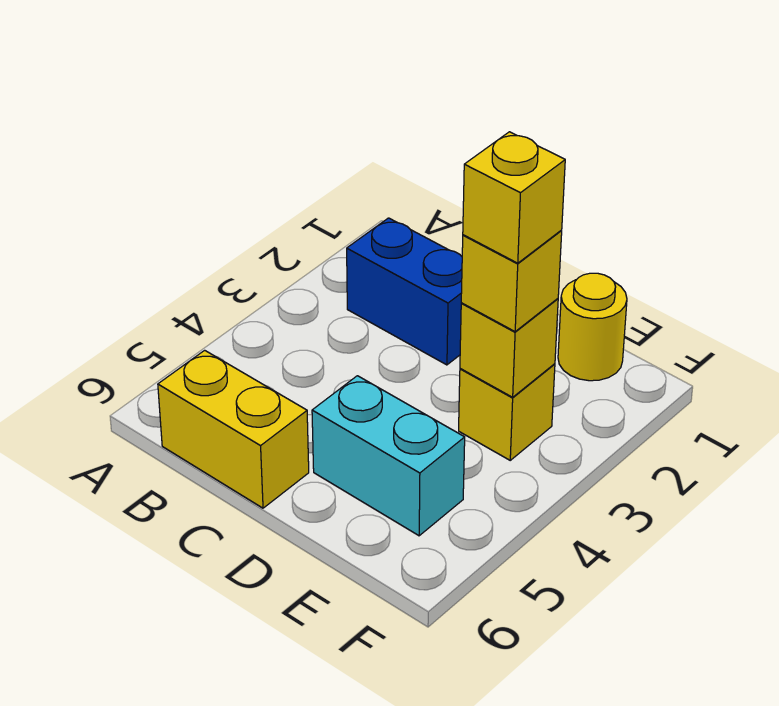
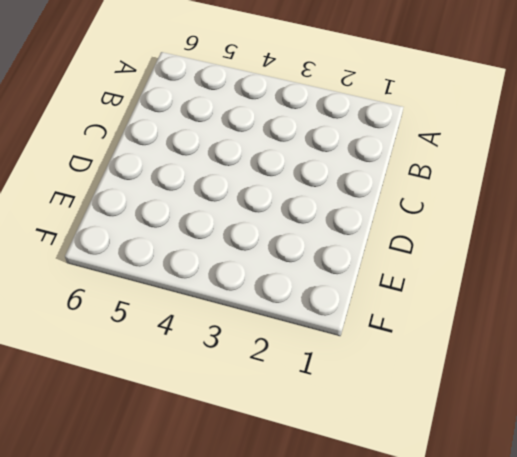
none -> blue brick B2:C2 level 1
none -> yellow brick B6:C6 level 1

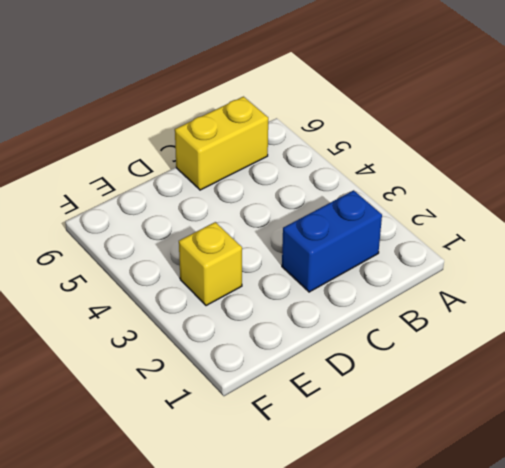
none -> cyan brick D5:E5 level 1
none -> yellow round brick E1 level 1

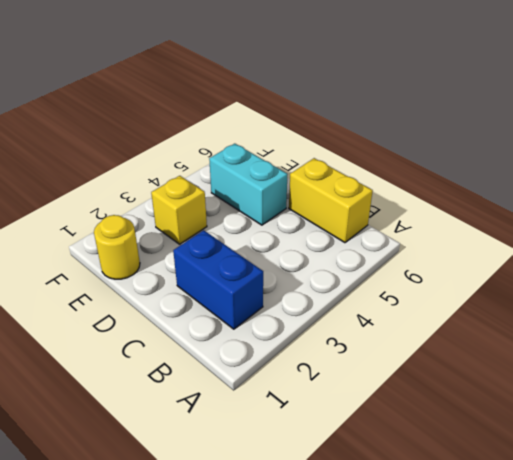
none -> yellow brick E3 level 2
none -> yellow brick E3 level 3

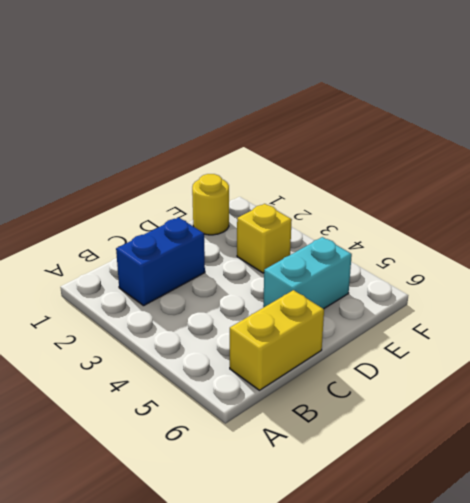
none -> yellow brick E3 level 2
none -> yellow brick E3 level 3

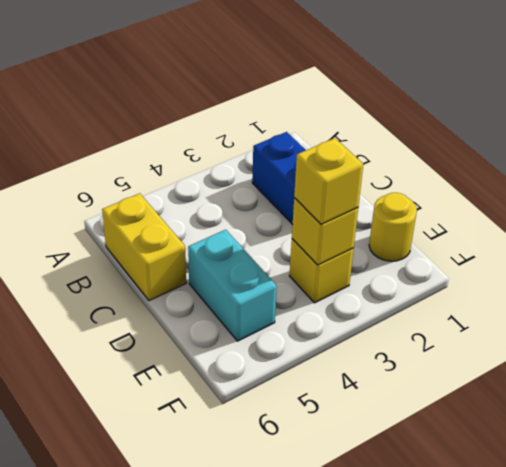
none -> yellow brick E3 level 4

